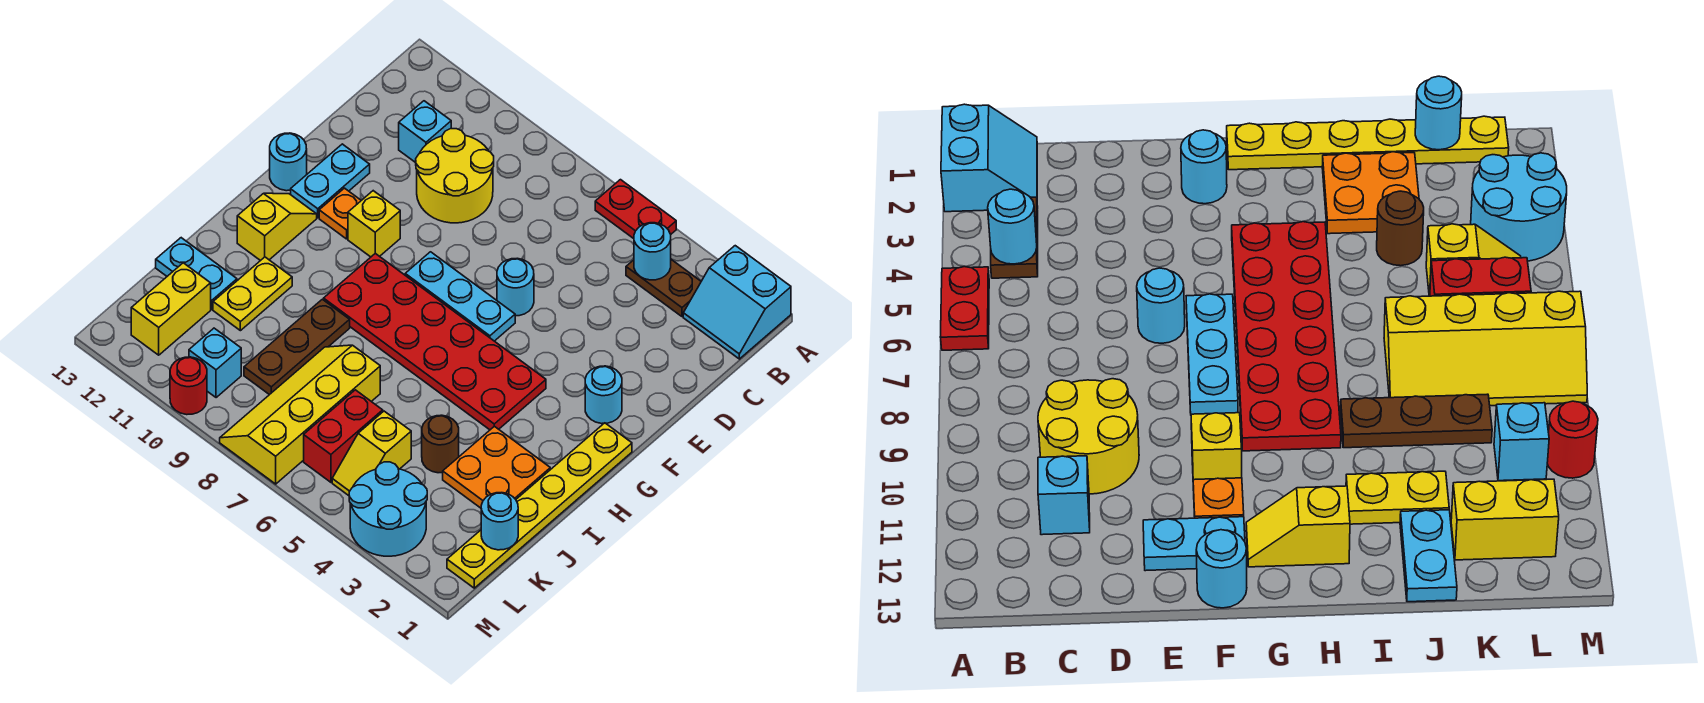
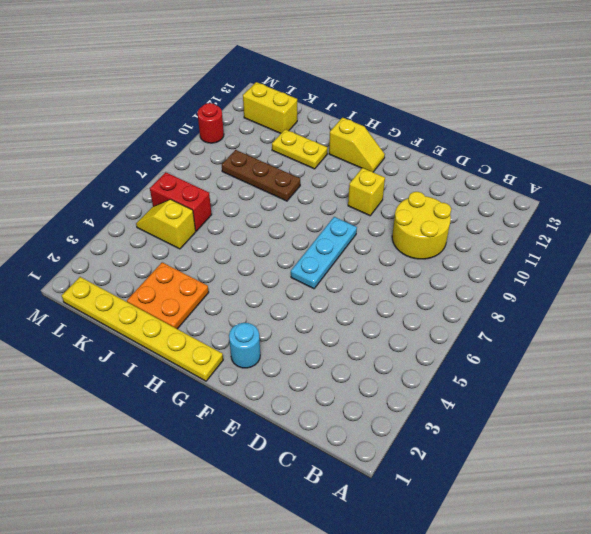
none -> cyan slope A1:B2 level 1 top A
none -> red plate A5:A6 level 1
none -> brown plate B3:B4 level 1

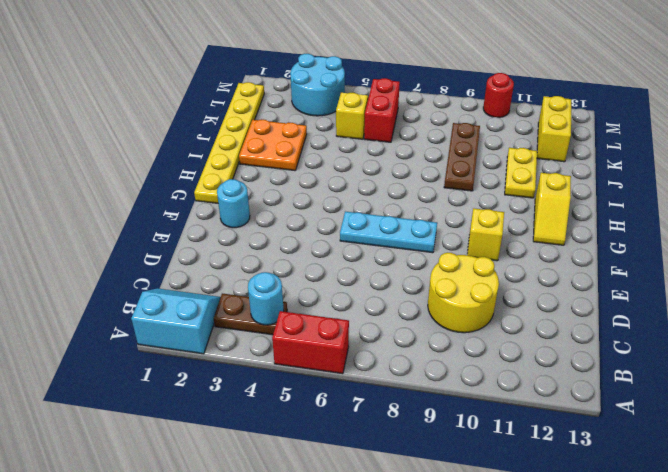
red brick A5:A6 level 1 -> red plate A5:A6 level 1
none -> cyan brick C11 level 1
none -> cyan round brick E6 level 1
none -> cyan plate E12:F12 level 1

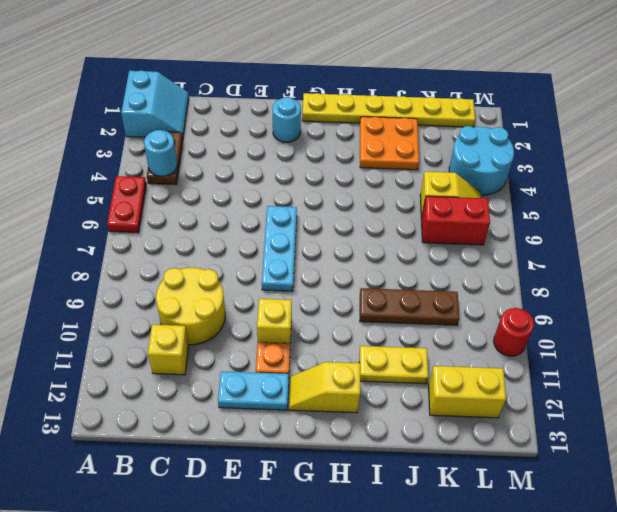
yellow brick C11 level 1 -> cyan brick C11 level 1
none -> cyan round brick E6 level 1
none -> cyan round brick F13 level 1
none -> red plate G4:H9 level 1

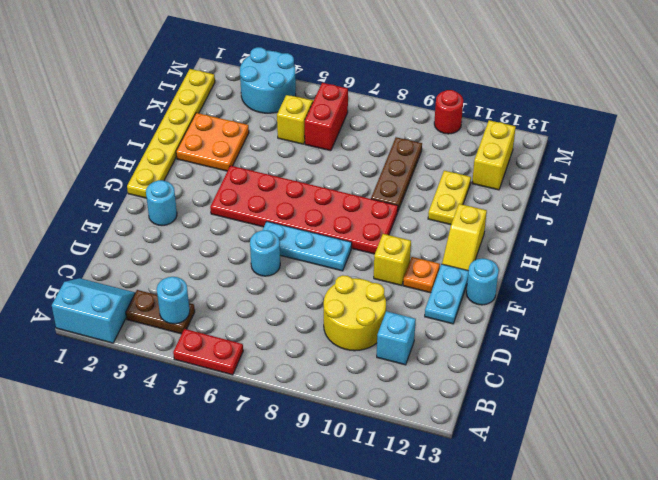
none -> brown round brick J4 level 1
none -> yellow slope J7:M8 level 1 top 7
none -> cyan plate J12:J13 level 1

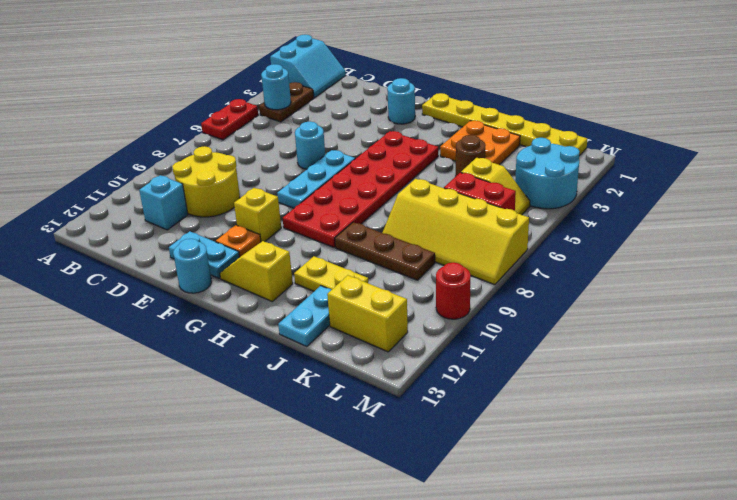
none -> cyan brick L10 level 1
none -> cyan round brick K1 level 2

